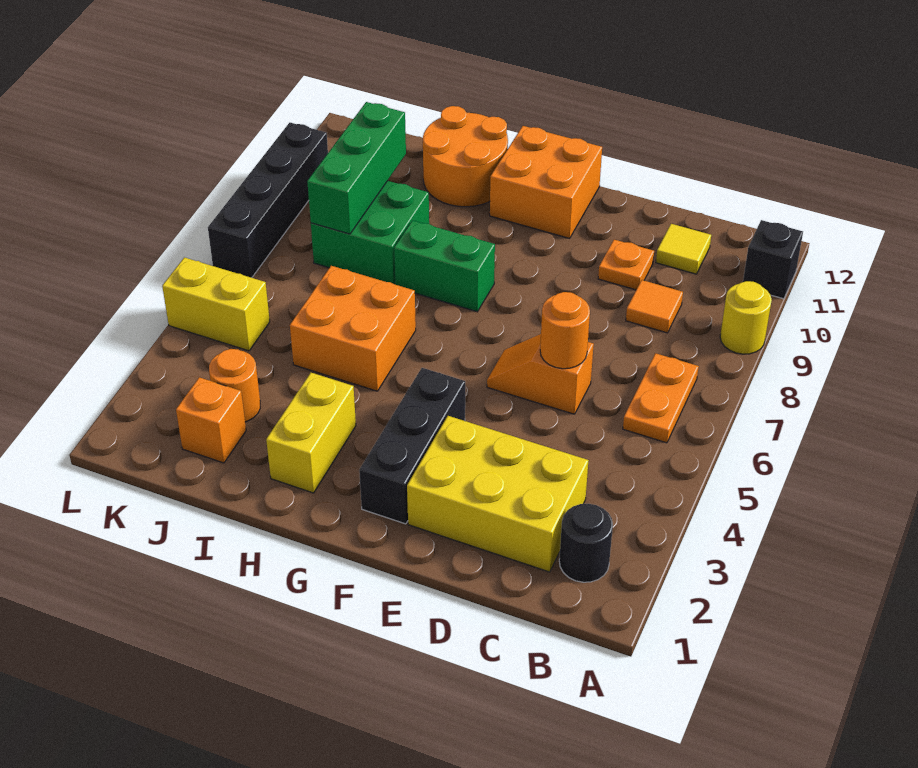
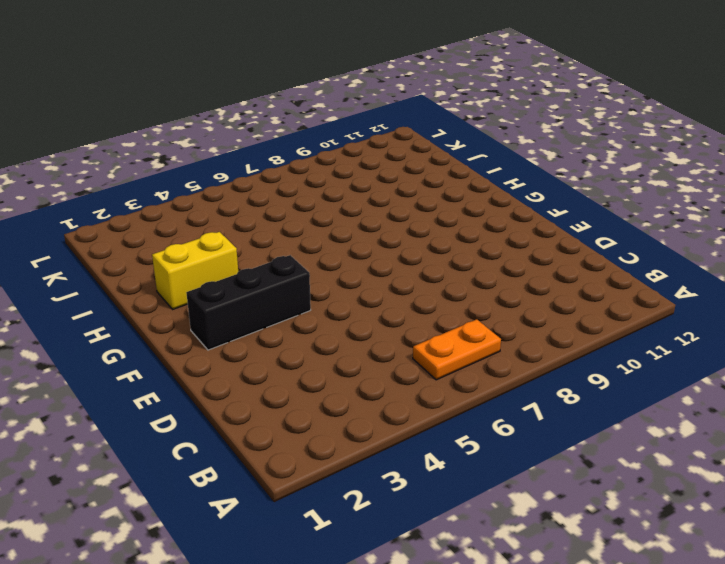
none -> yellow round brick A9 level 1
none -> black brick A11 level 1
none -> black round brick B2 level 1

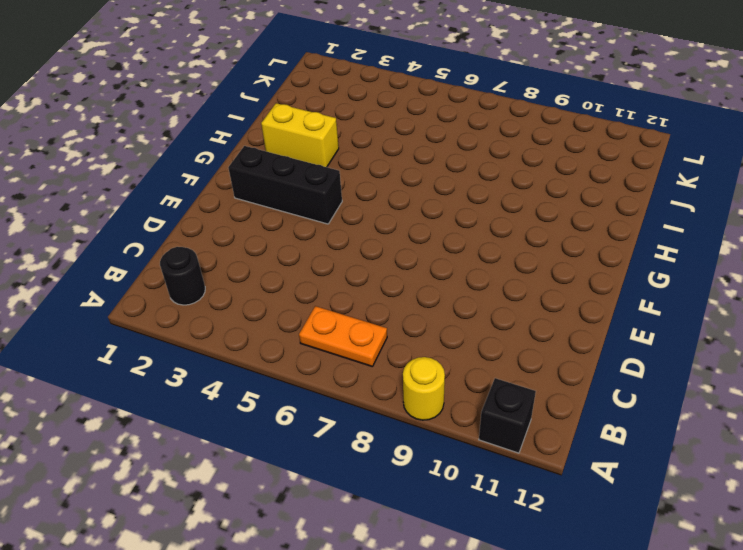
none -> yellow brick C2:E3 level 1
none -> orange tile C9 level 1
none -> yellow tile C11 level 1

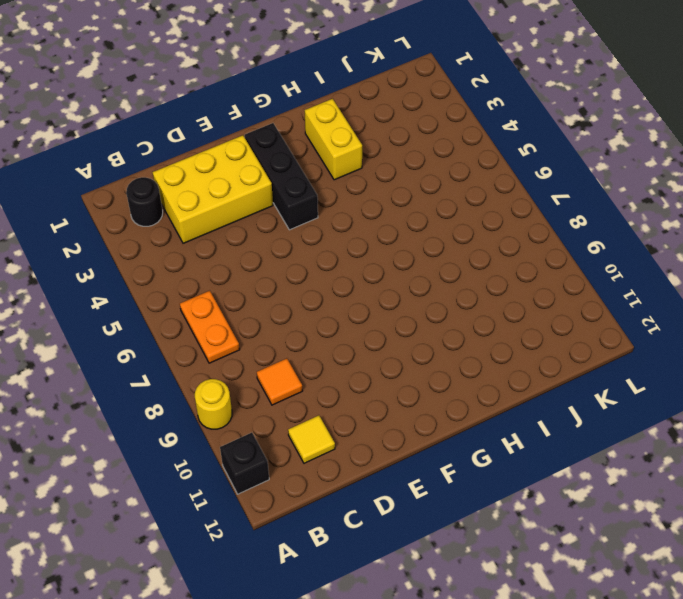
none -> orange slope D6:E6 level 1 top D
none -> orange plate D10 level 1
none -> orange brick F11:G12 level 1

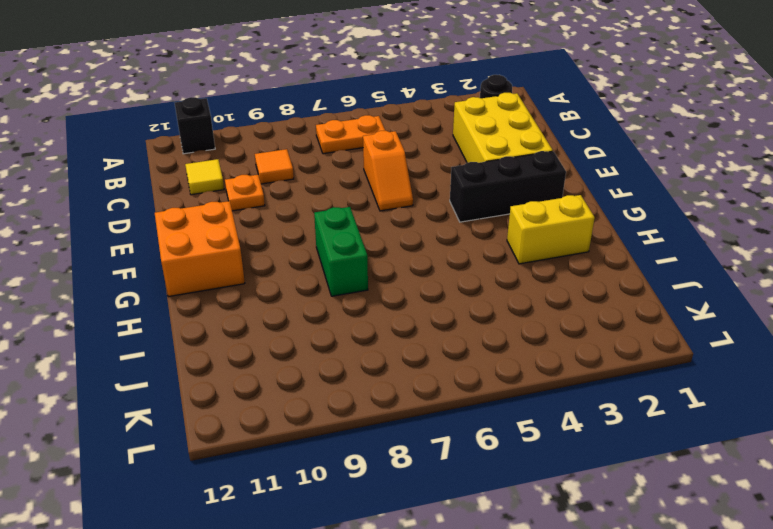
none -> yellow round brick A9 level 1
none -> orange brick H5:I6 level 1
none -> orange round brick H11:I12 level 1

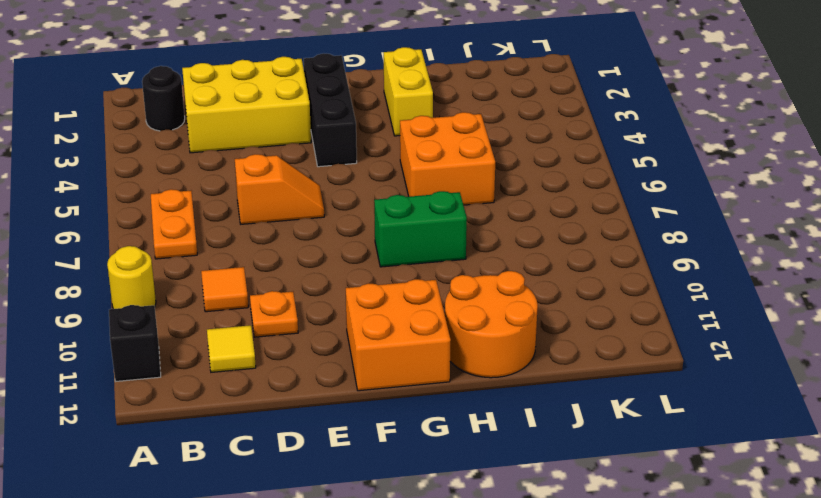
none -> green brick I8:J9 level 1
none -> orange brick J2 level 1
none -> orange round brick J3 level 1

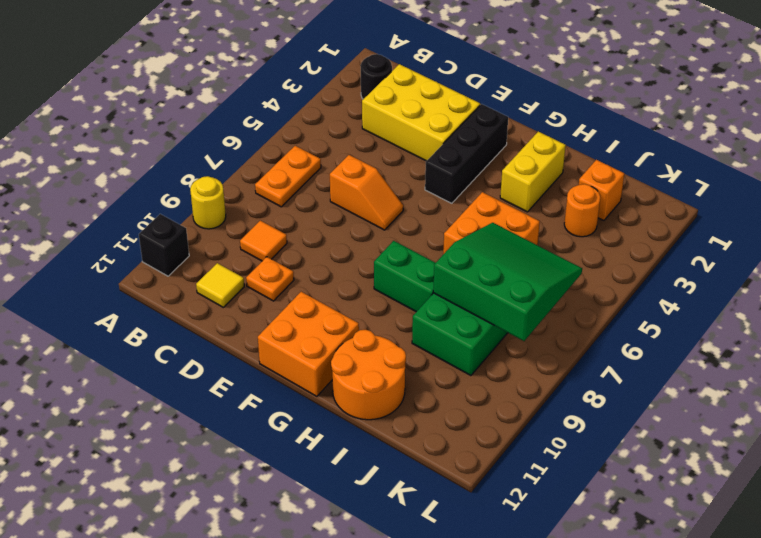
green slope I6:K8 level 2 top 8 -> green brick J8:J10 level 2
none -> yellow brick K5:L5 level 1
none -> black brick L7:L10 level 1
none -> orange round brick D6 level 2

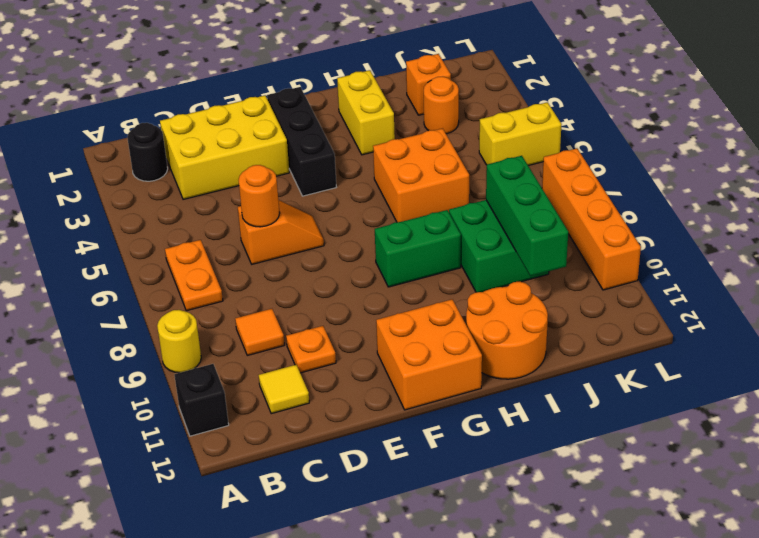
orange brick L7:L10 level 1 -> black brick L7:L10 level 1

